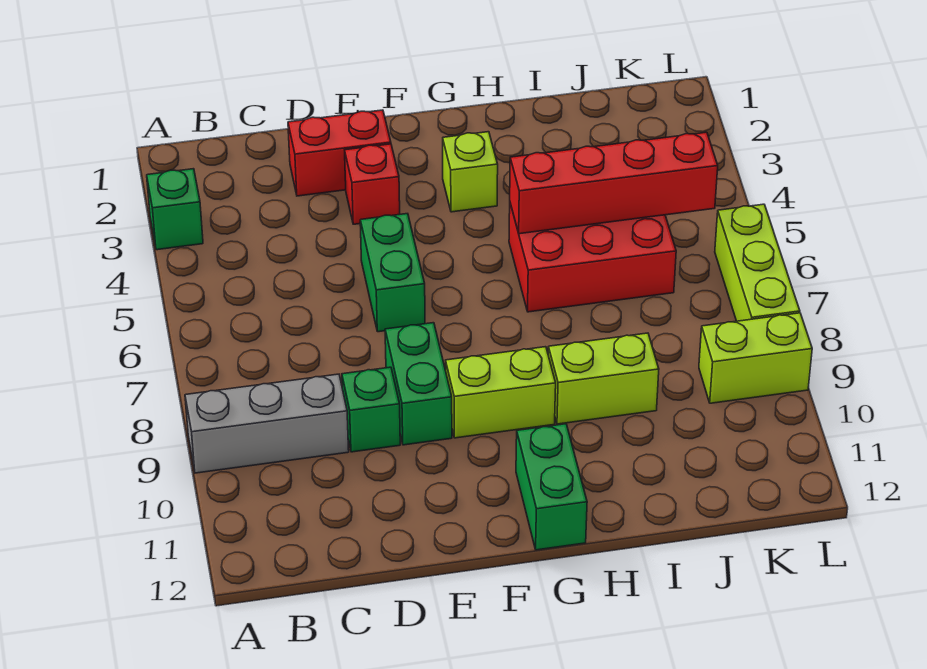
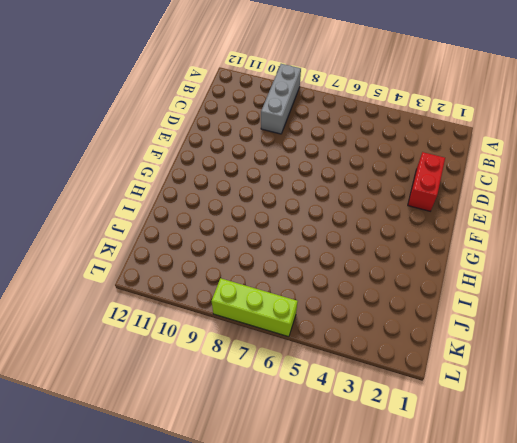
none -> green brick A3 level 1
none -> green brick D9 level 1
none -> red brick E3 level 1

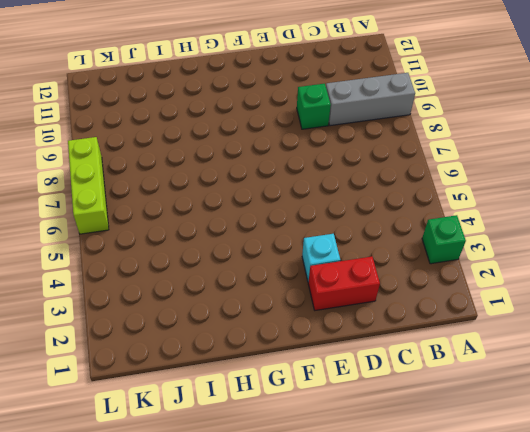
cyan brick E3 level 1 -> red brick E3 level 1
none -> green brick E5:E6 level 1
none -> green brick E8:E9 level 1
none -> lime brick F9:G9 level 1

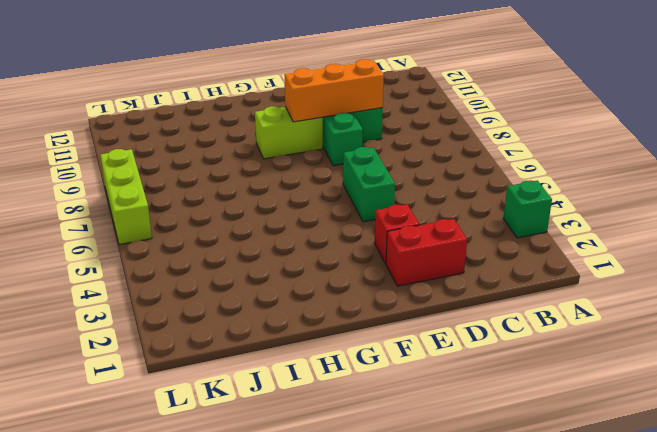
orange brick D9:F9 level 2 -> none
none -> grey brick A9:C9 level 1
none -> lime brick G3 level 1
none -> green brick G11:G12 level 1

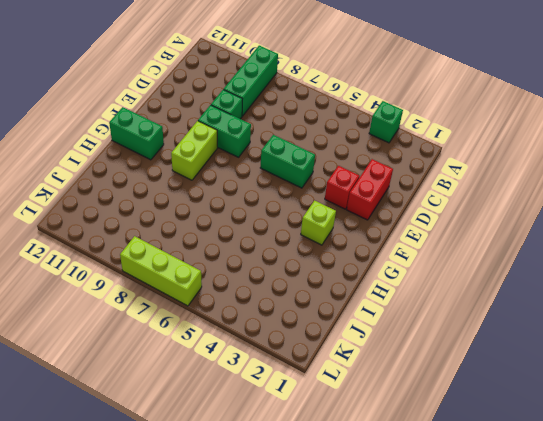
green brick A9:C9 level 1 -> grey brick A9:C9 level 1
none -> red brick H5:J6 level 1
none -> lime brick H9:I9 level 1
none -> lime brick K9:L9 level 1

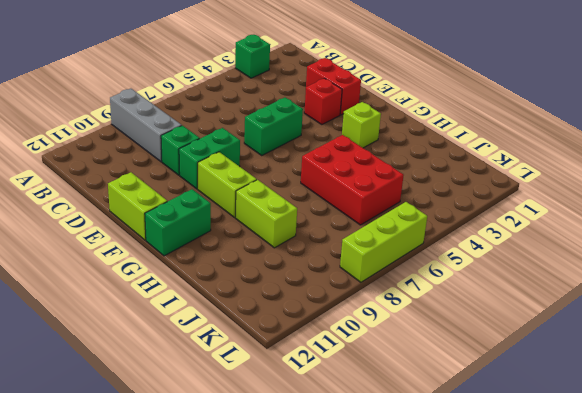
lime brick E12:F12 level 1 -> lime brick K9:L9 level 1
none -> red brick H5:K5 level 2

